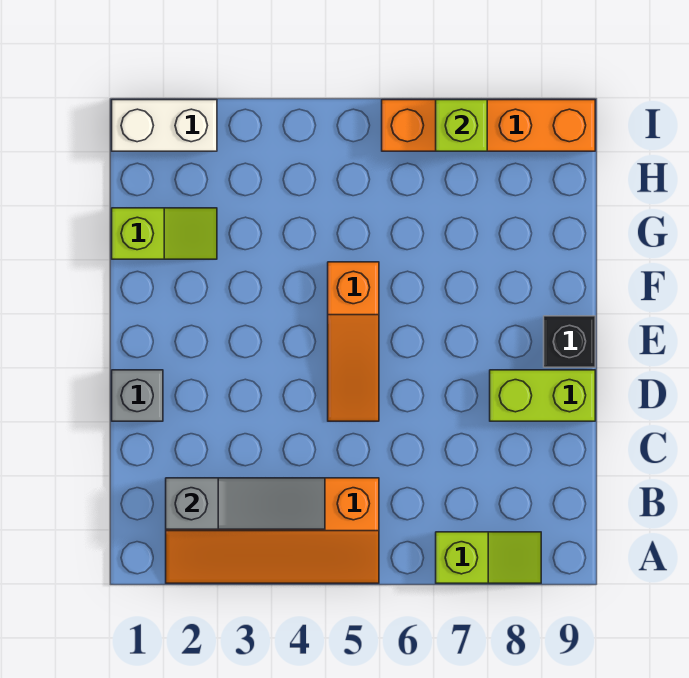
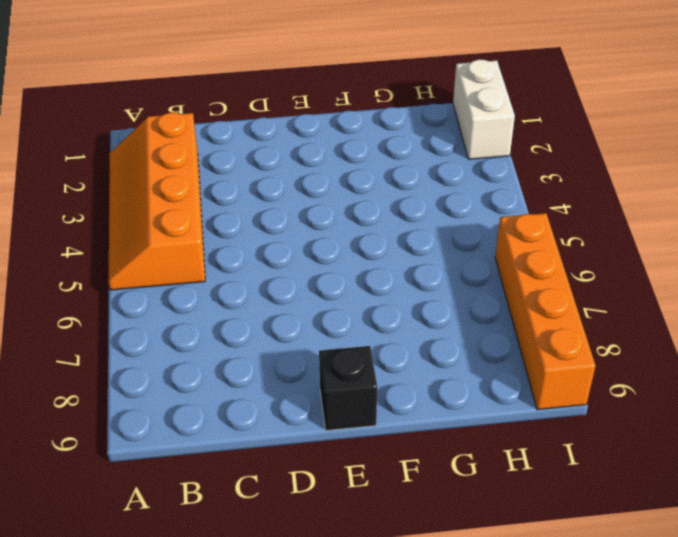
none -> lime slope A7:A8 level 1 top 7
none -> grey brick D1 level 1

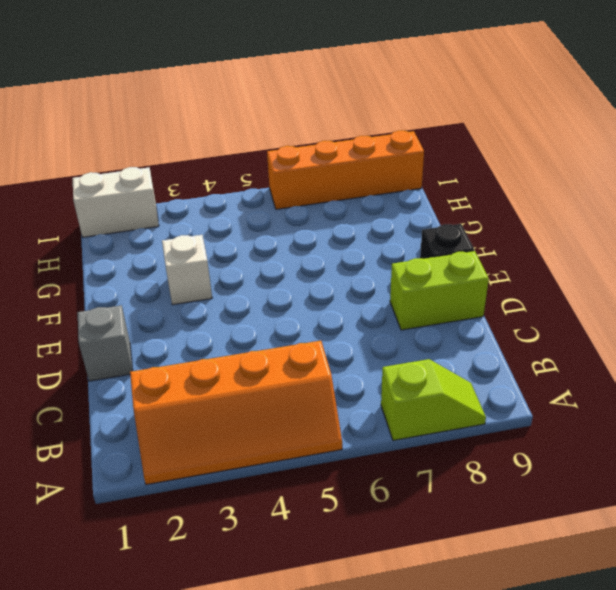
white brick F3 level 1 -> none
none -> orange slope D5:F5 level 1 top F
none -> lime slope G1:G2 level 1 top 1

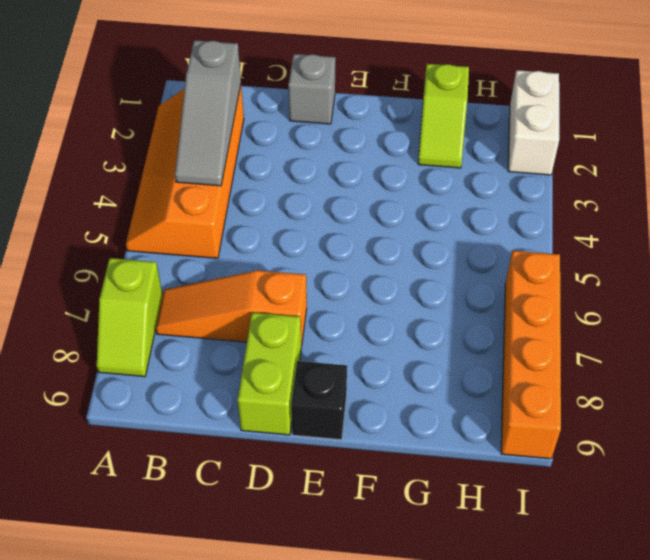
orange slope B7:D7 level 1 top D -> orange slope D5:F5 level 1 top F
none -> lime brick I7 level 2

